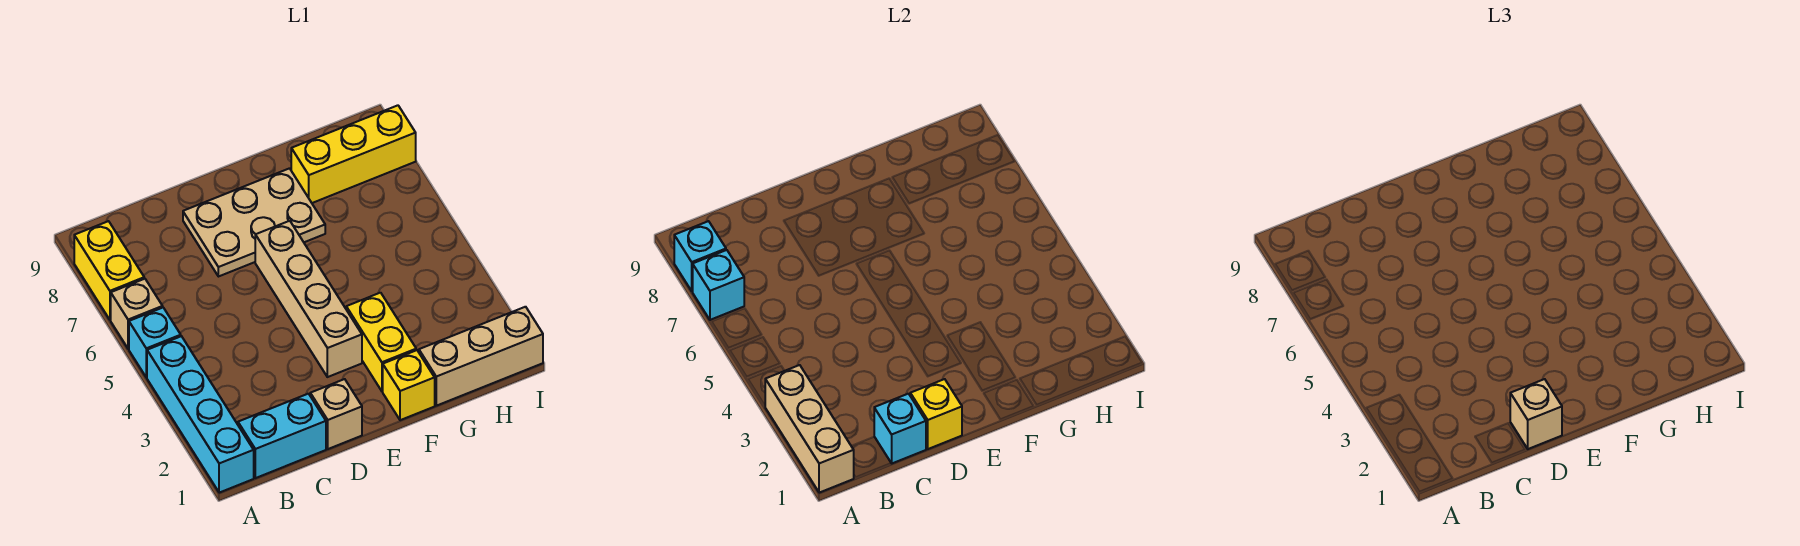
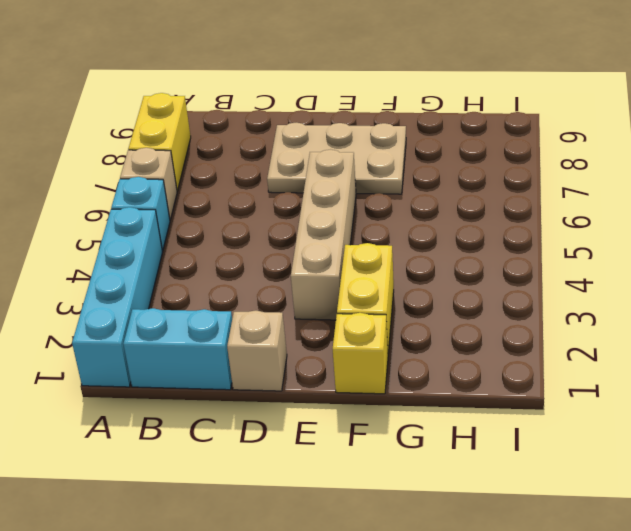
none -> tan brick G1:I1 level 1
none -> yellow brick G8:I8 level 1
none -> tan brick A1:A3 level 2

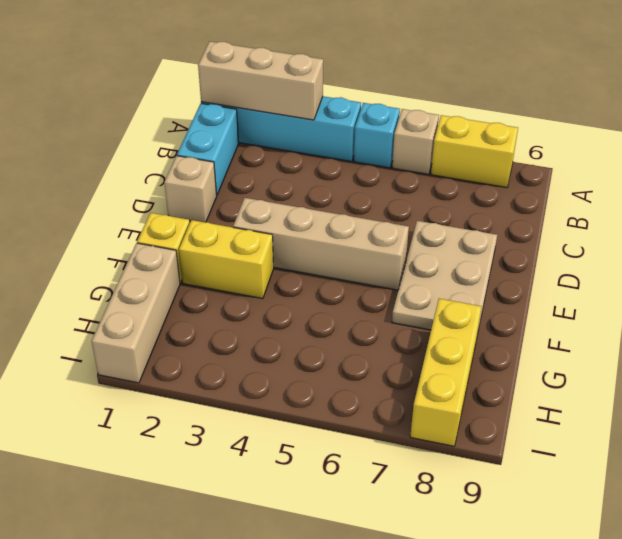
none -> cyan brick A7 level 2
none -> cyan brick A8 level 2
none -> cyan brick C1 level 2

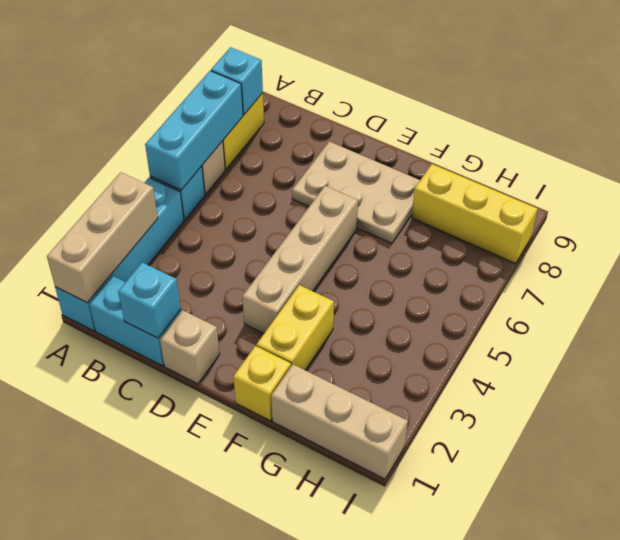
cyan brick A5:A7 level 2 -> cyan brick A7 level 2
none -> yellow brick D1 level 2
none -> tan brick D1 level 3

